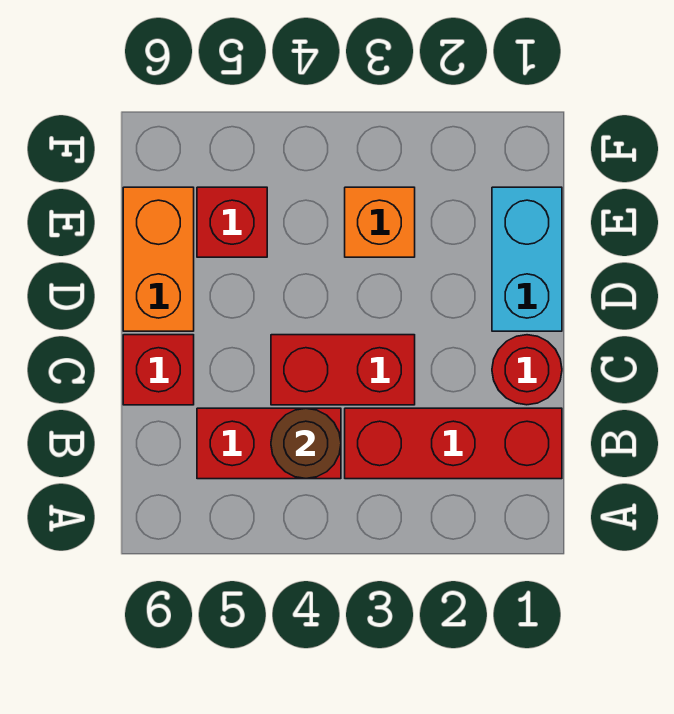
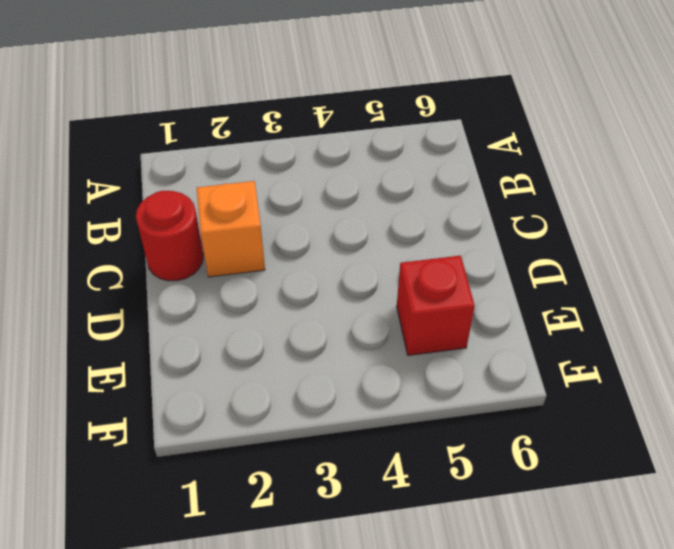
orange brick C2 level 1 -> orange brick E3 level 1
none -> red brick B1:B3 level 1
none -> red brick B4:B5 level 1

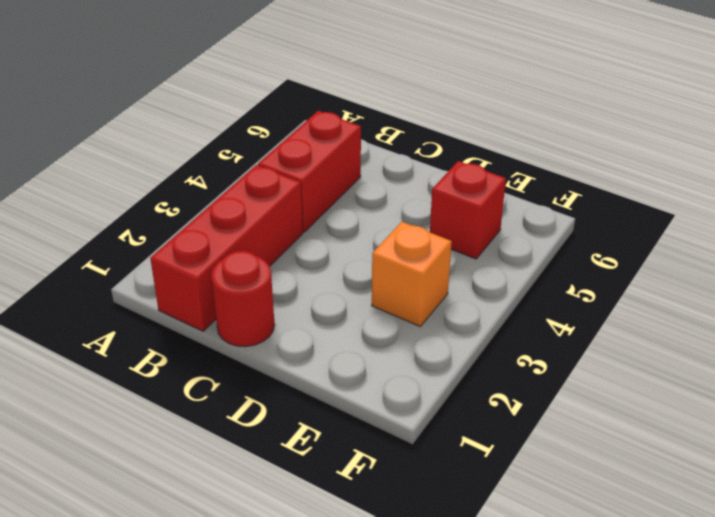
none -> red brick C3:C4 level 1
none -> red brick C6 level 1

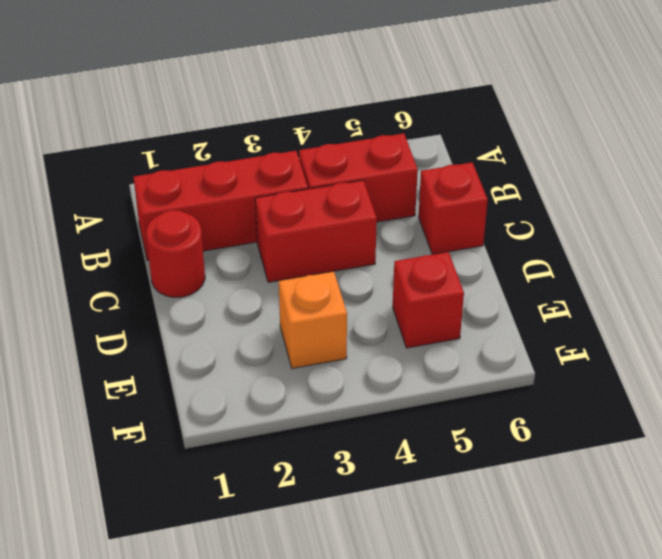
none -> cyan brick D1:E1 level 1
none -> orange brick D6:E6 level 1

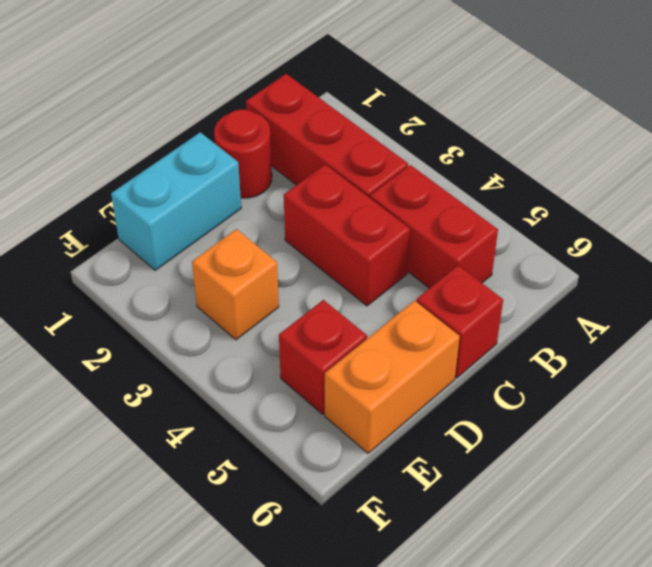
none -> brown round brick B4 level 2

